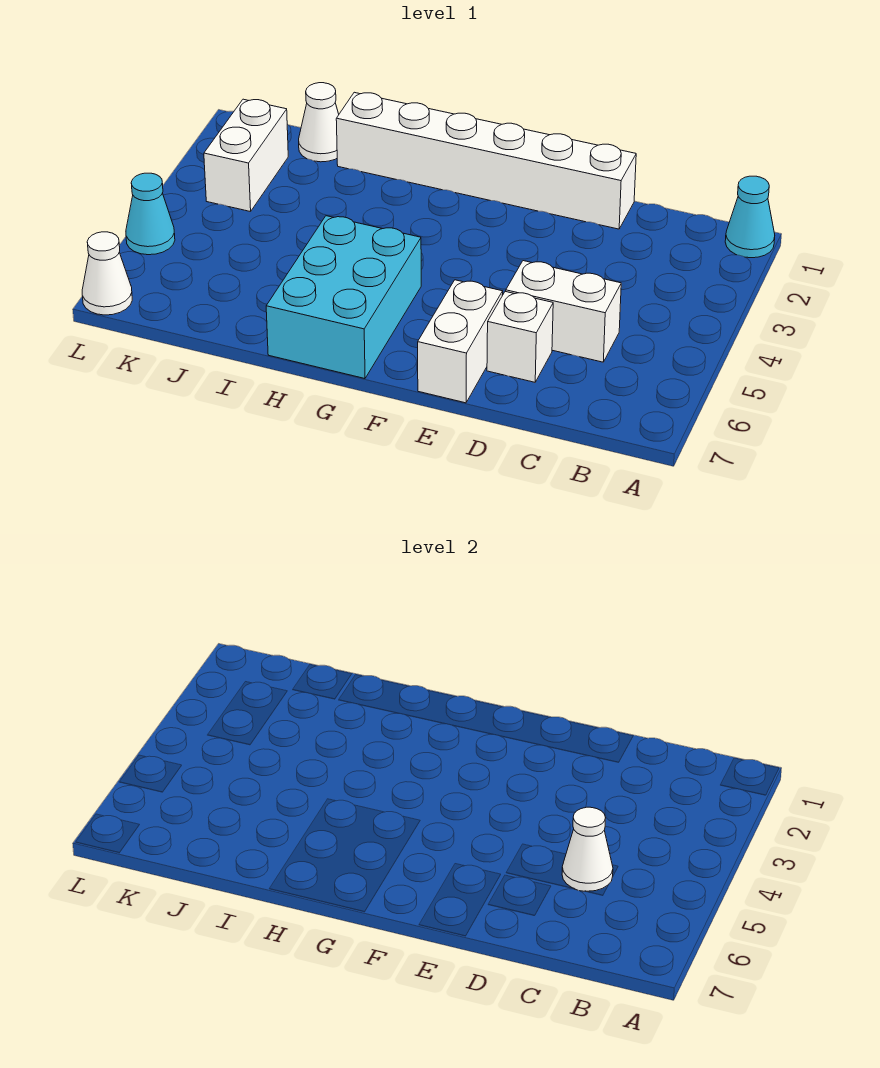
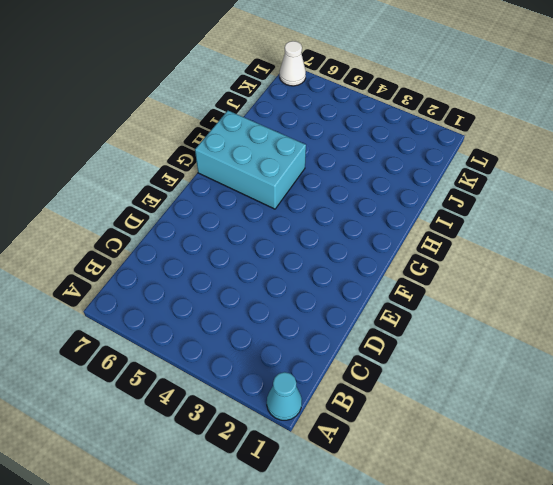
none -> white brick C5:D5 level 1
none -> white brick D1:I1 level 1

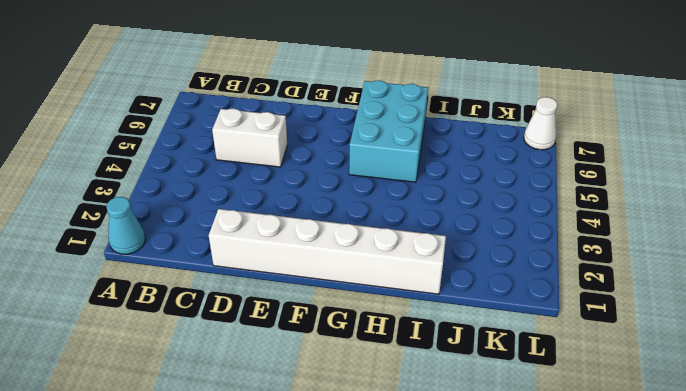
none -> white brick D6 level 1
none -> white brick E6:E7 level 1

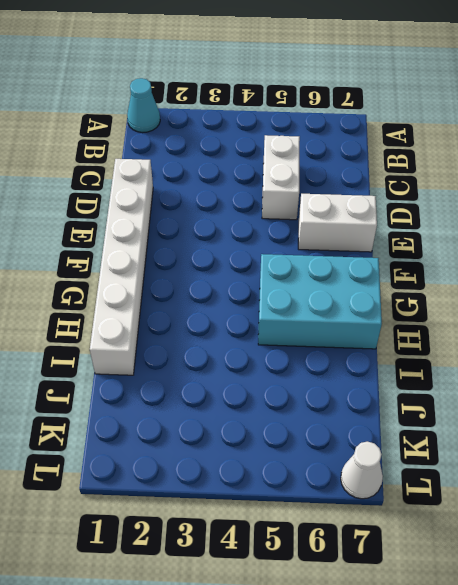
none -> white brick D6 level 1
none -> white cone J1 level 1

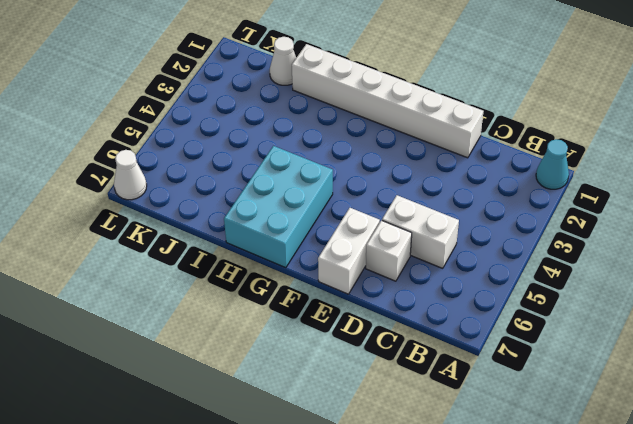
none -> white brick K2:K3 level 1
none -> cyan cone L5 level 1

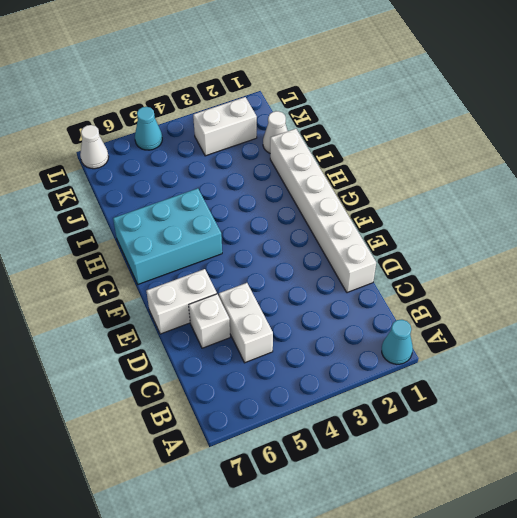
none -> white cone C5 level 2

